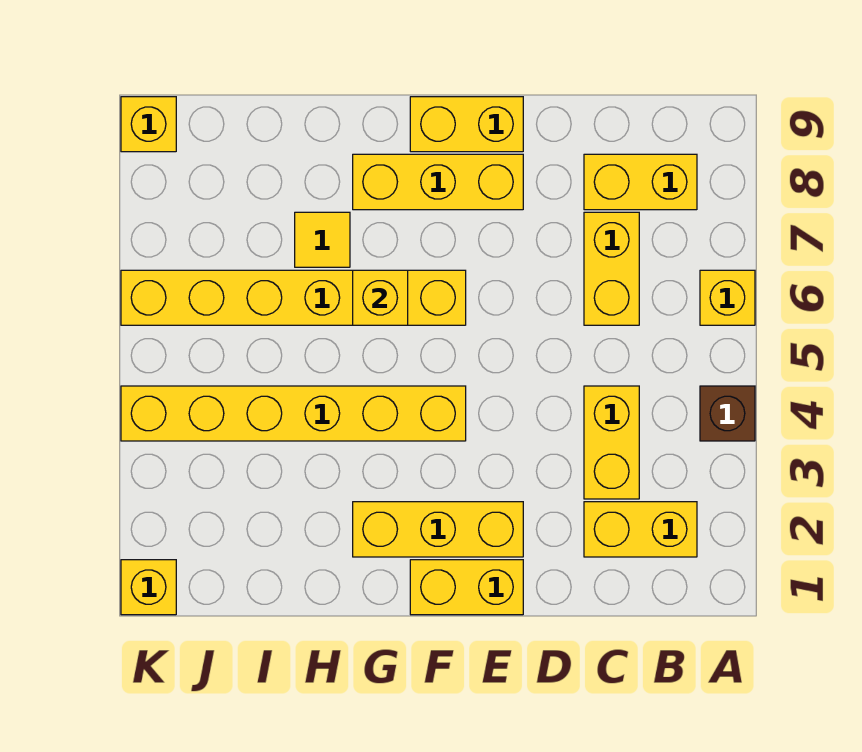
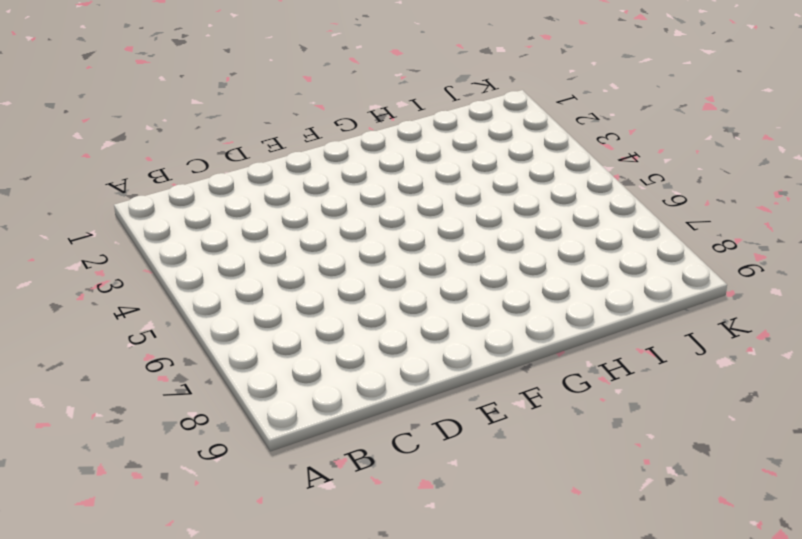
none -> brown brick A4 level 1
none -> yellow brick A6 level 1
none -> yellow brick B2:C2 level 1

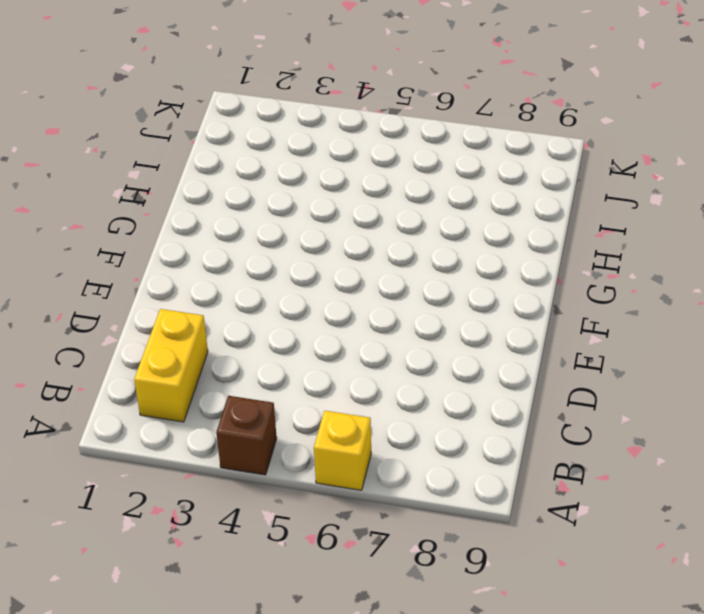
none -> yellow brick B8:C8 level 1
none -> yellow brick C3:C4 level 1
none -> yellow brick C6:C7 level 1

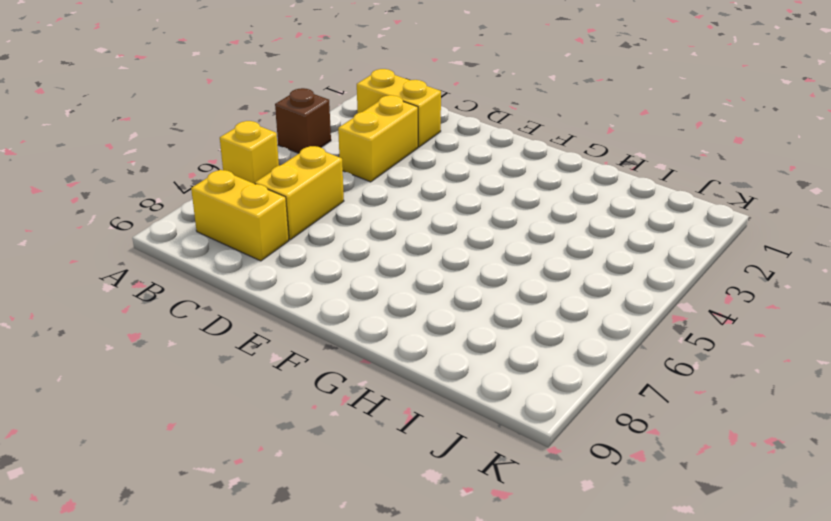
none -> yellow brick E1:F1 level 1
none -> yellow brick E2:G2 level 1
none -> yellow brick E8:G8 level 1

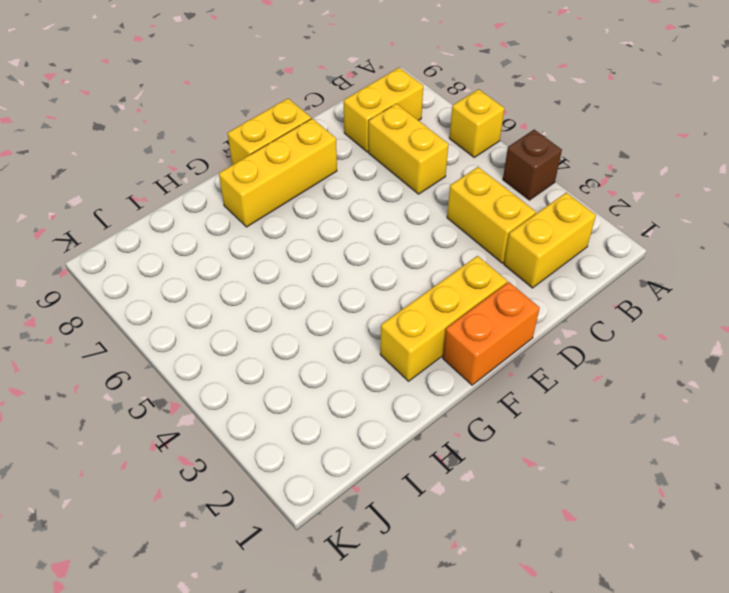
orange brick E1:F1 level 1 -> yellow brick E1:F1 level 1
none -> yellow brick F4:K4 level 1
none -> yellow brick F6:K6 level 1
none -> yellow tile H7 level 1

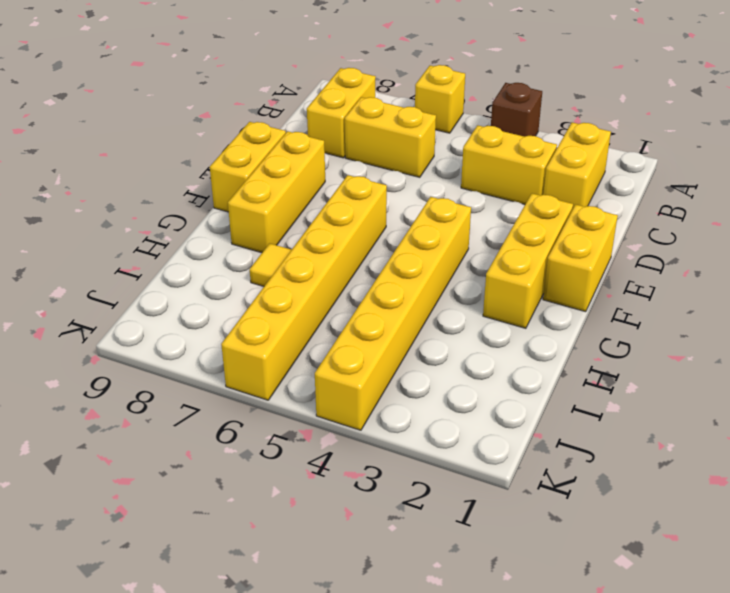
none -> yellow brick K1 level 1
none -> yellow brick K9 level 1
none -> yellow brick G6 level 2

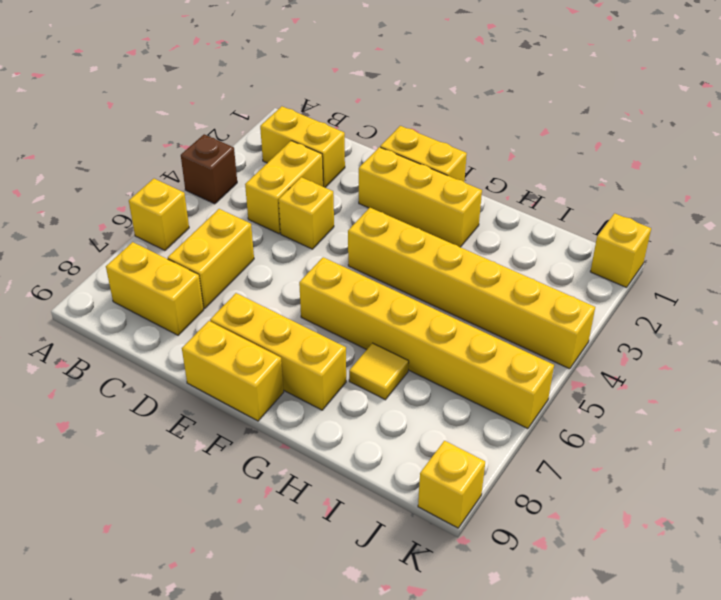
yellow brick D4 level 1 -> yellow brick G6 level 2

